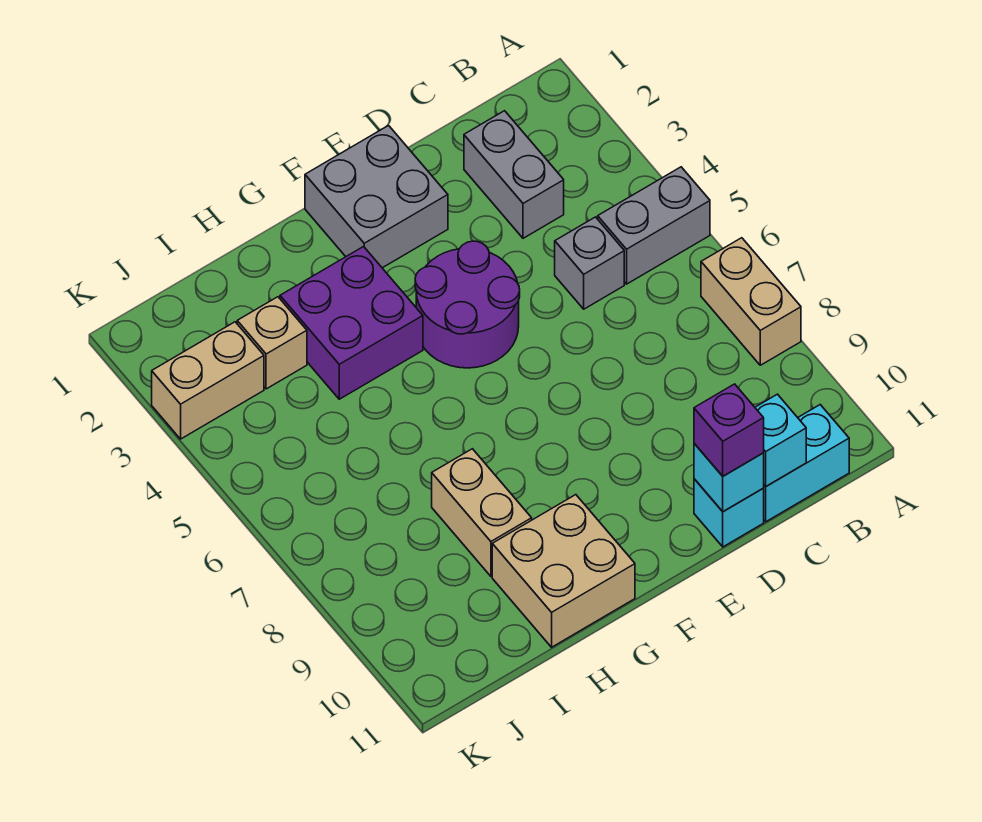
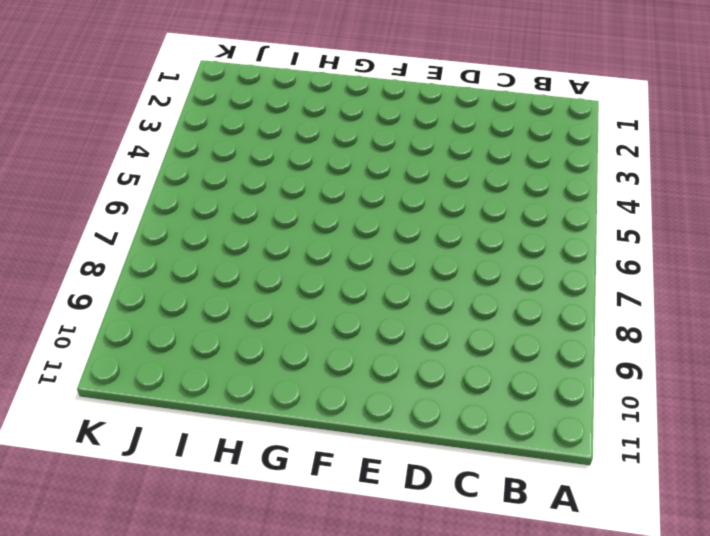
none -> grey brick A5:B5 level 1
none -> tan brick A7:A8 level 1
none -> cyan brick B11:C11 level 1

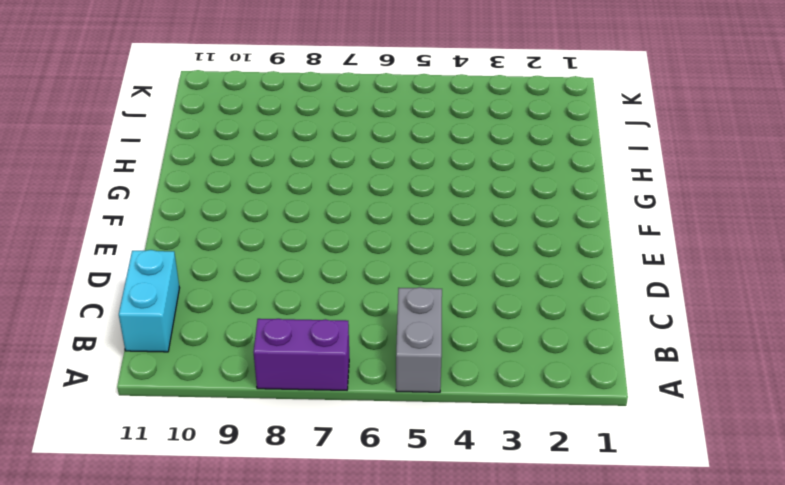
purple brick A7:A8 level 1 -> tan brick A7:A8 level 1
none -> grey brick C2:C3 level 1
none -> grey brick C5 level 1
none -> cyan brick D11 level 1

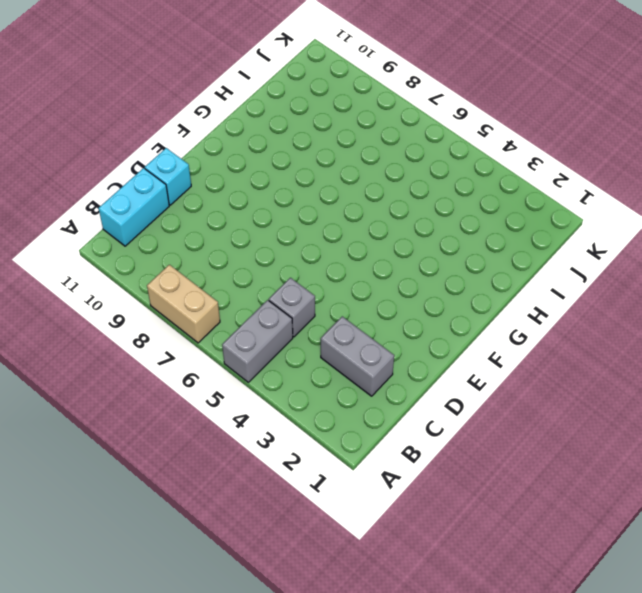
none -> grey brick E1:F2 level 1
none -> purple round brick E4:F5 level 1
none -> purple brick G3:H4 level 1

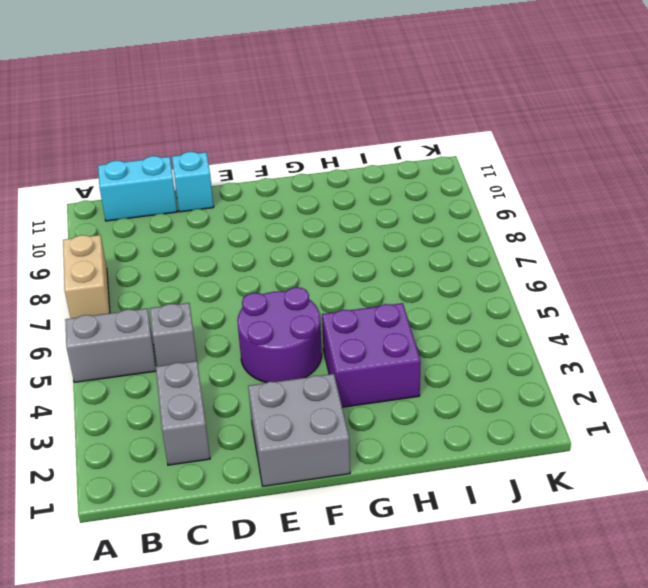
none -> tan brick G10:H11 level 1
none -> tan brick H8:H9 level 1
none -> tan brick I3 level 1

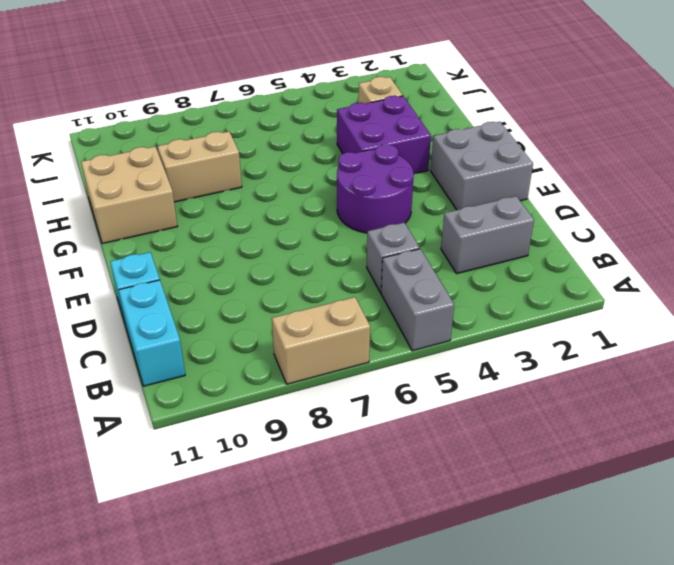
none -> tan brick J3:K3 level 1
none -> cyan brick C11 level 2
none -> cyan brick D11 level 2

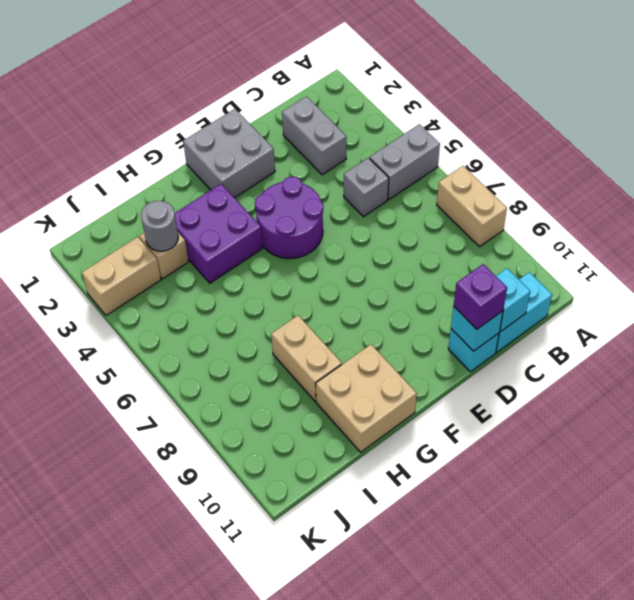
grey round brick I3 level 2 -> none

